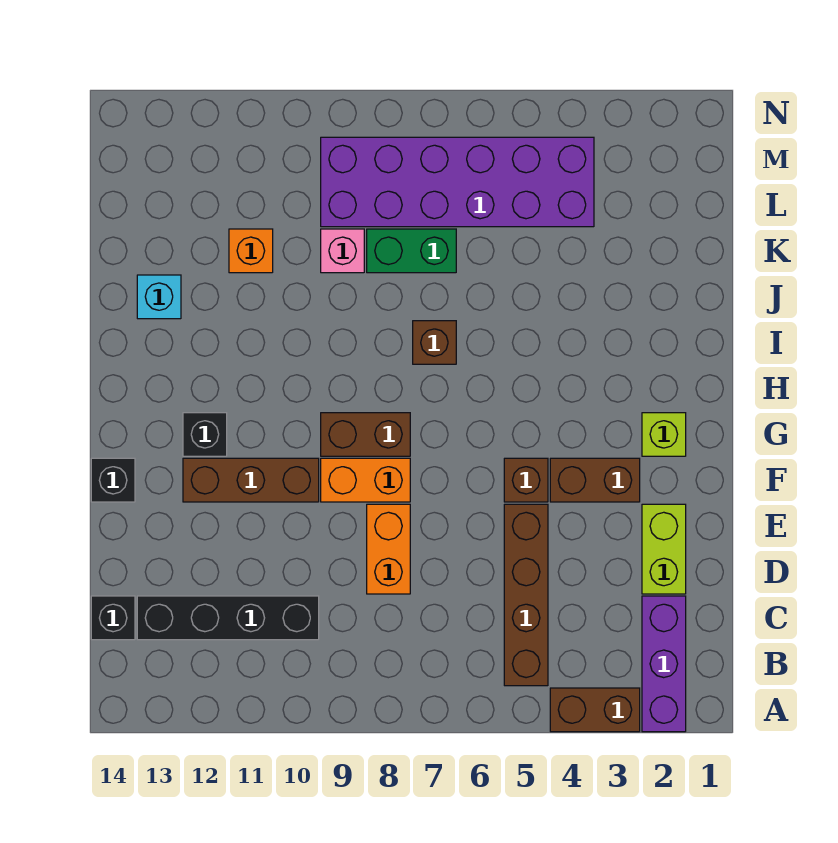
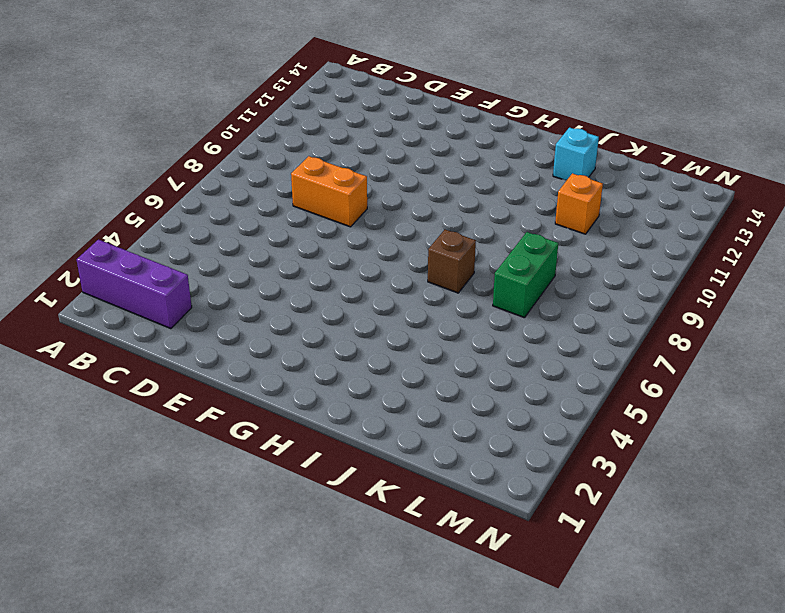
none -> brown brick A3:A4 level 1
none -> brown brick B5:E5 level 1
none -> black brick C10:C13 level 1

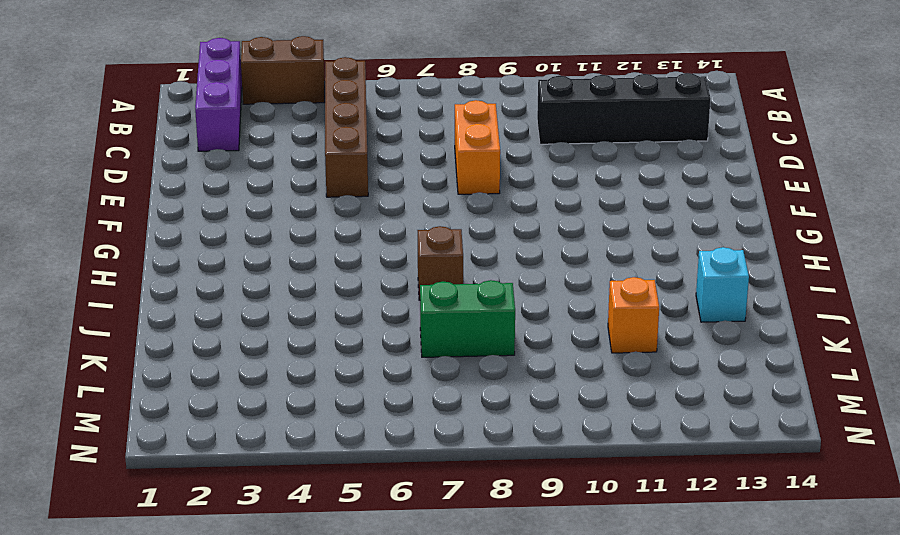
none -> black brick C14 level 1
none -> lime brick D2:E2 level 1
none -> brown brick F3:F4 level 1

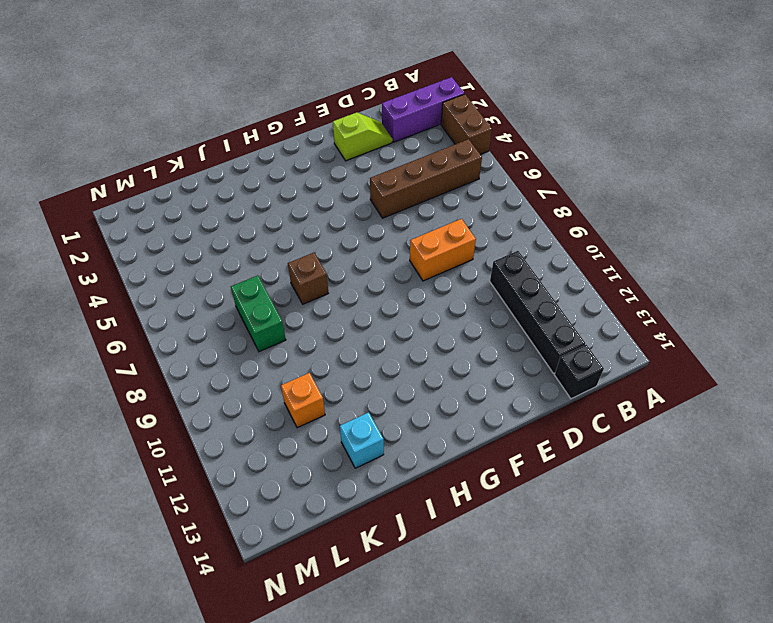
lime slope D2:E2 level 1 top E -> lime brick D2:E2 level 1
none -> brown brick F3:F4 level 1
none -> brown brick F5 level 1
none -> orange brick F8:F9 level 1

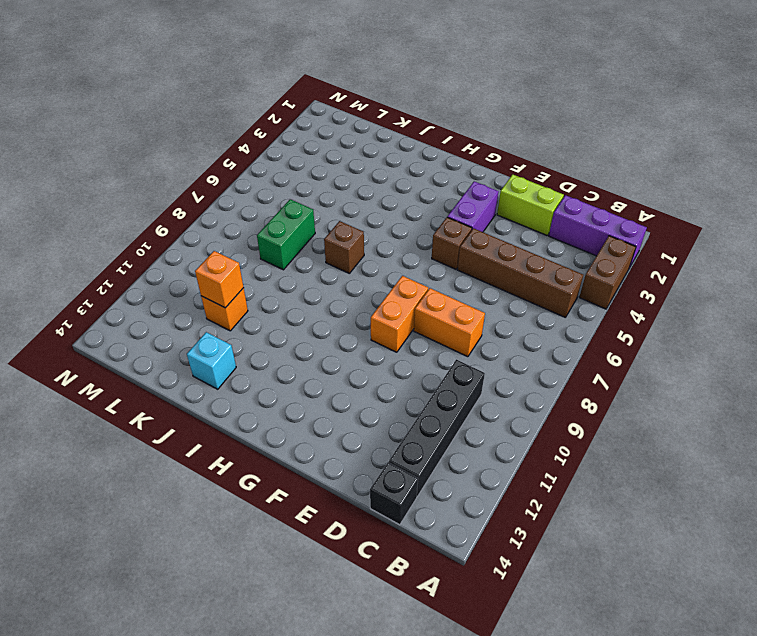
purple brick F3:F4 level 1 -> brown brick F3:F4 level 1
orange brick K11 level 2 -> none
none -> brown brick F10:F12 level 1
none -> black brick F14 level 1
none -> lime brick G2 level 1

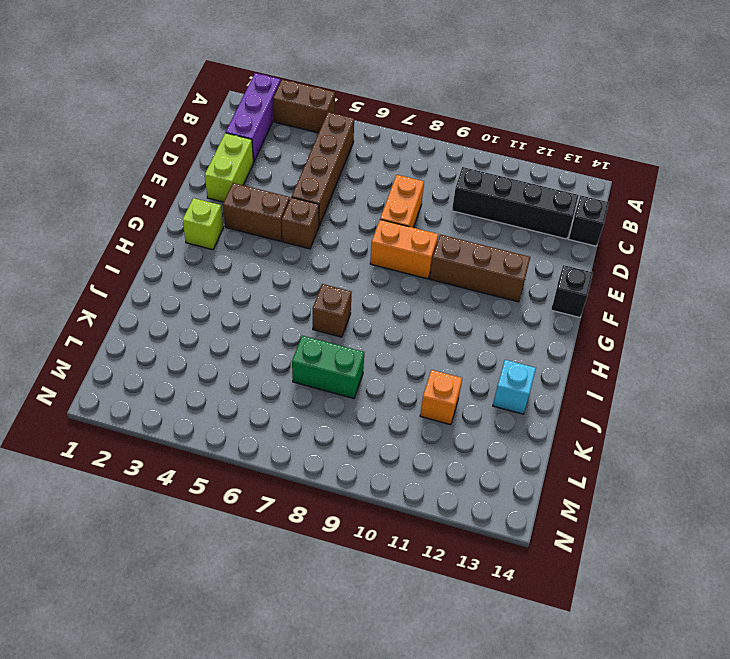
none -> brown brick G8:G9 level 1
none -> black brick G12 level 1
none -> pink brick K9 level 1

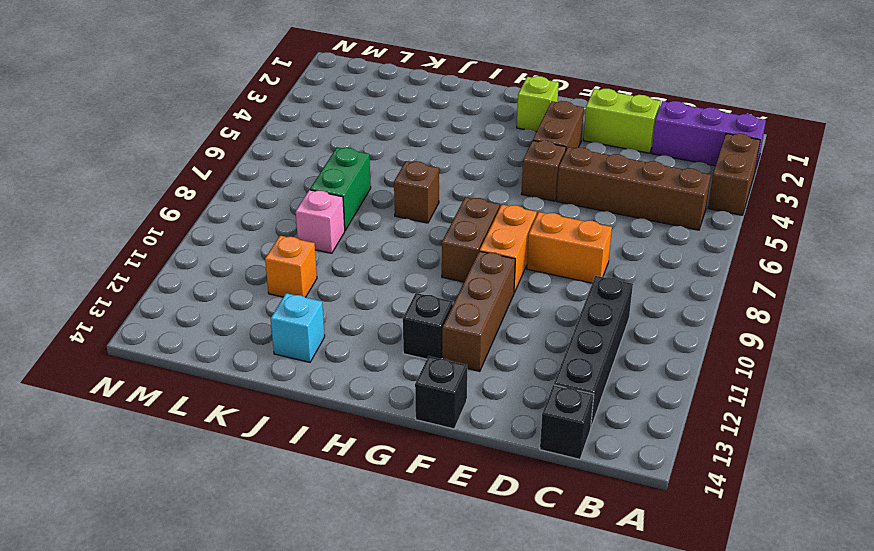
none -> purple brick L4:M9 level 1

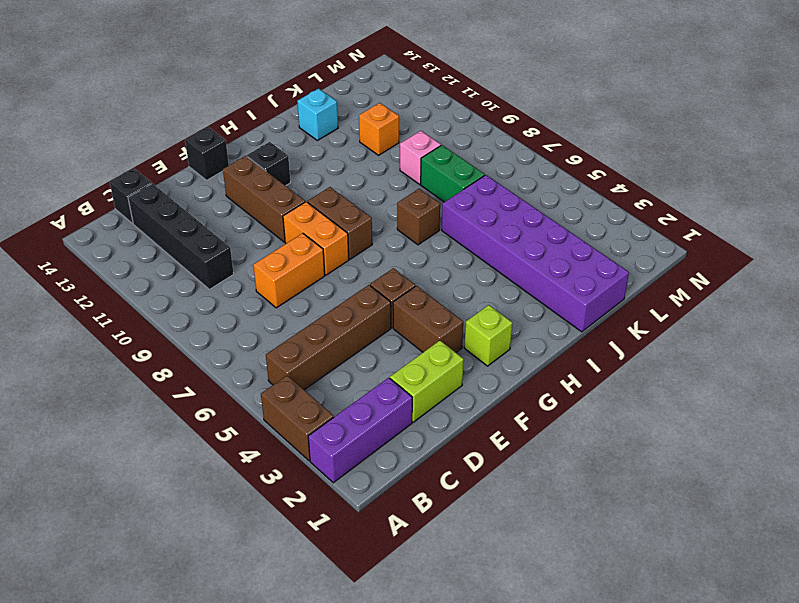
purple brick J1:K6 level 1 -> purple brick L4:M9 level 1

